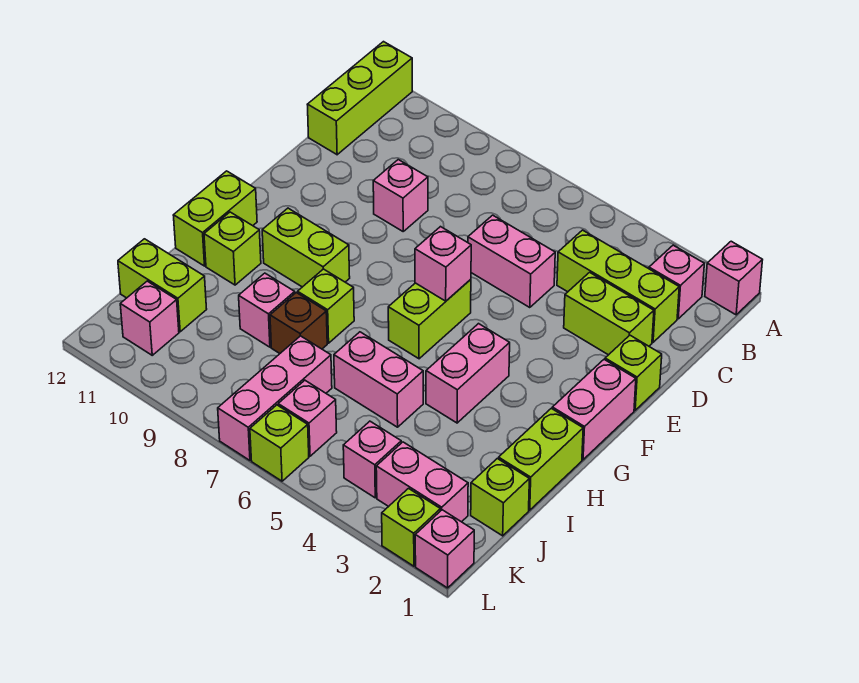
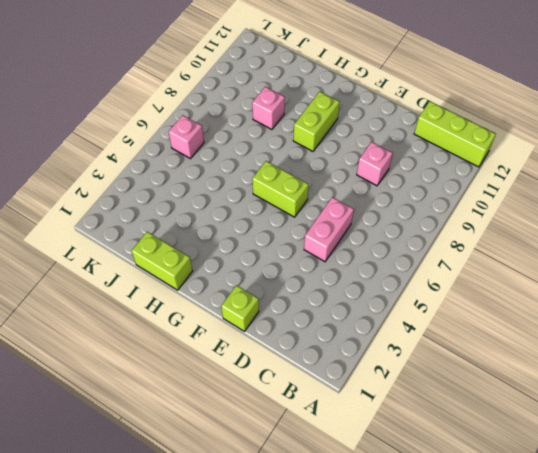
none -> pink brick A1 level 1
none -> pink brick B2 level 1
none -> lime brick C2:C4 level 1
none -> lime brick D2:D3 level 1

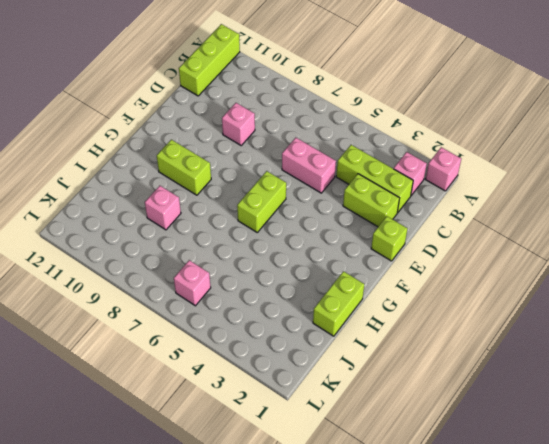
none -> pink brick F1:G1 level 1
none -> pink brick G4:H4 level 1
none -> lime brick G12:H12 level 1
none -> lime brick H8 level 1

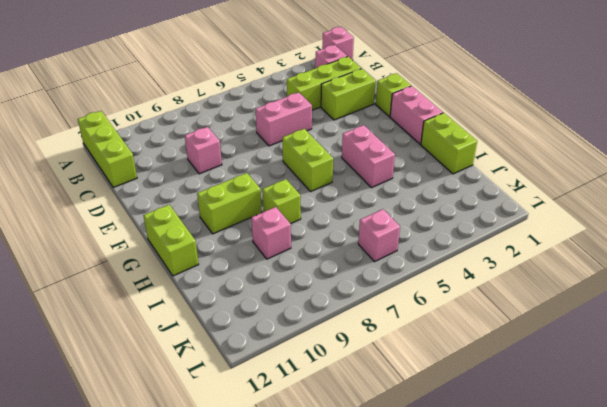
none -> lime brick H11 level 1
none -> pink brick I5:I6 level 1
none -> brown brick I8 level 1
none -> lime brick J1 level 1

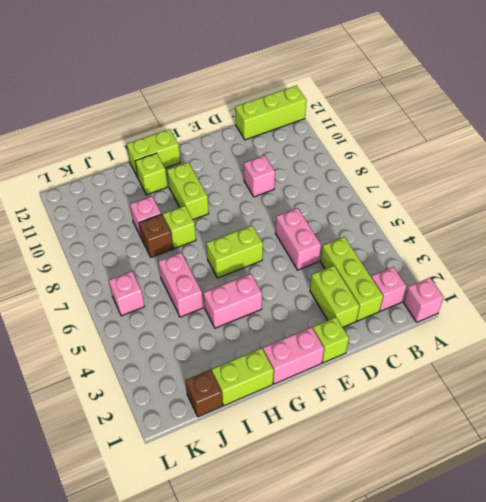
brown brick J1 level 1 -> lime brick J1 level 1
none -> pink brick J7:L7 level 1
none -> lime brick J11:J12 level 1
none -> pink brick K2:K3 level 1
none -> pink brick K4 level 1

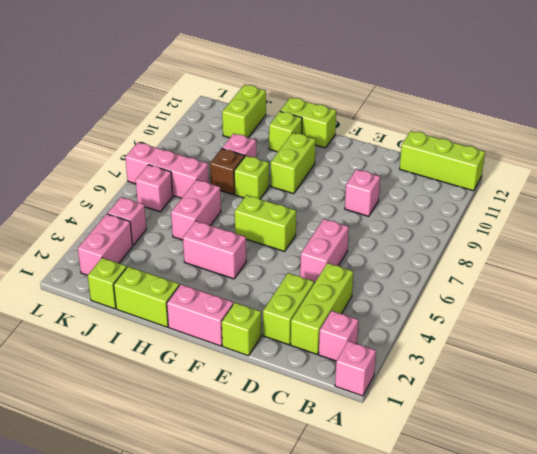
none -> pink brick K11 level 1
none -> pink brick L1 level 1
none -> lime brick L2 level 1
none -> lime brick L6 level 1

